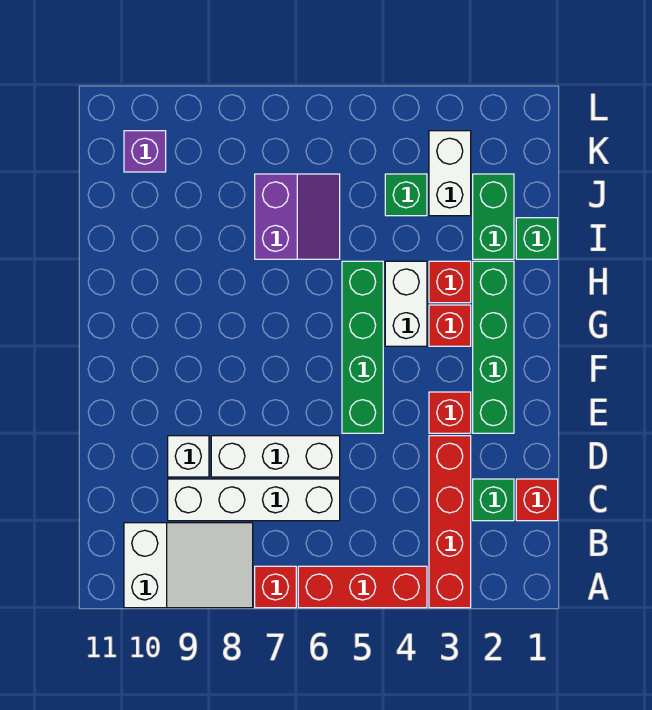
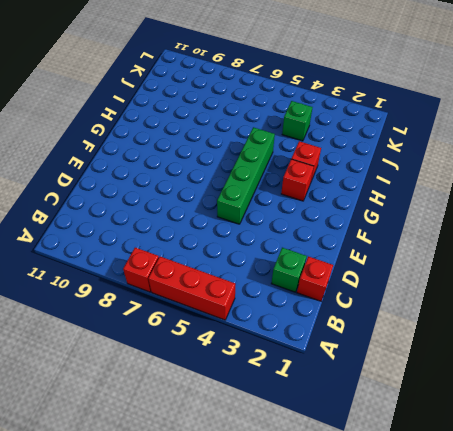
none -> red brick A3:D3 level 1
none -> white slope A8:B10 level 1 top 10
none -> white brick C6:C9 level 1

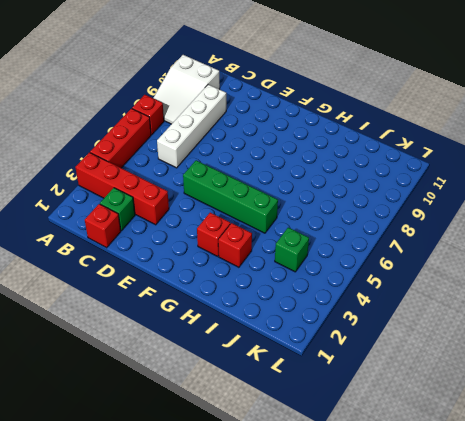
none -> white brick D6:D8 level 1
none -> white brick D9 level 1
none -> green brick E2:H2 level 1

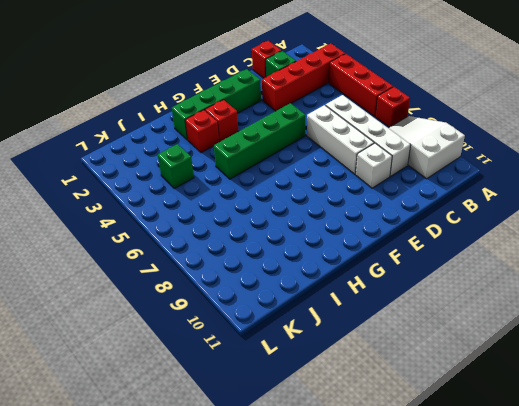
none -> red brick E3 level 1
none -> white brick G4:H4 level 1
none -> green brick I1 level 1

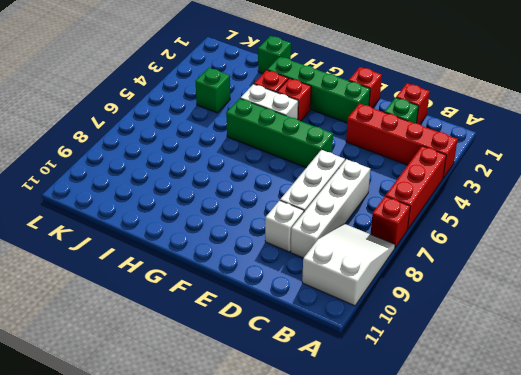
red brick E1 level 1 -> red brick E3 level 1
none -> green brick I2:J2 level 1
none -> purple slope I6:J7 level 1 top 7
none -> white brick J3:K3 level 1

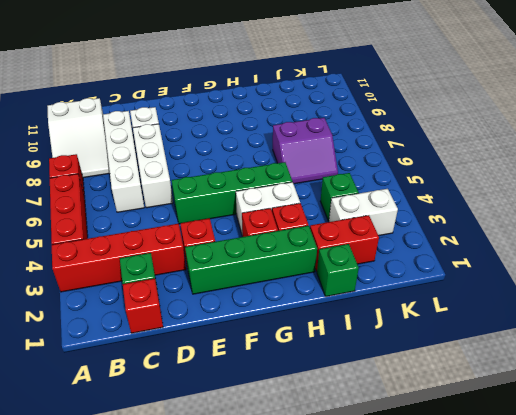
red brick I2:J2 level 1 -> green brick I2:J2 level 1
none -> purple brick K10 level 1

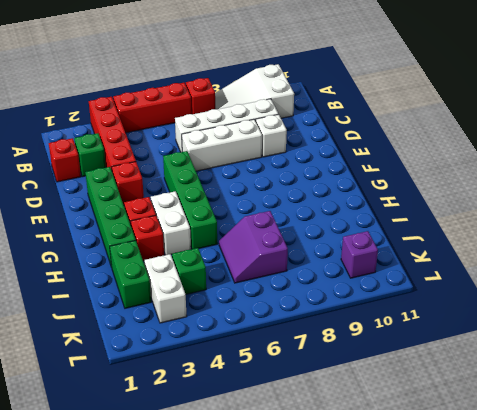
none -> green brick I1 level 1

